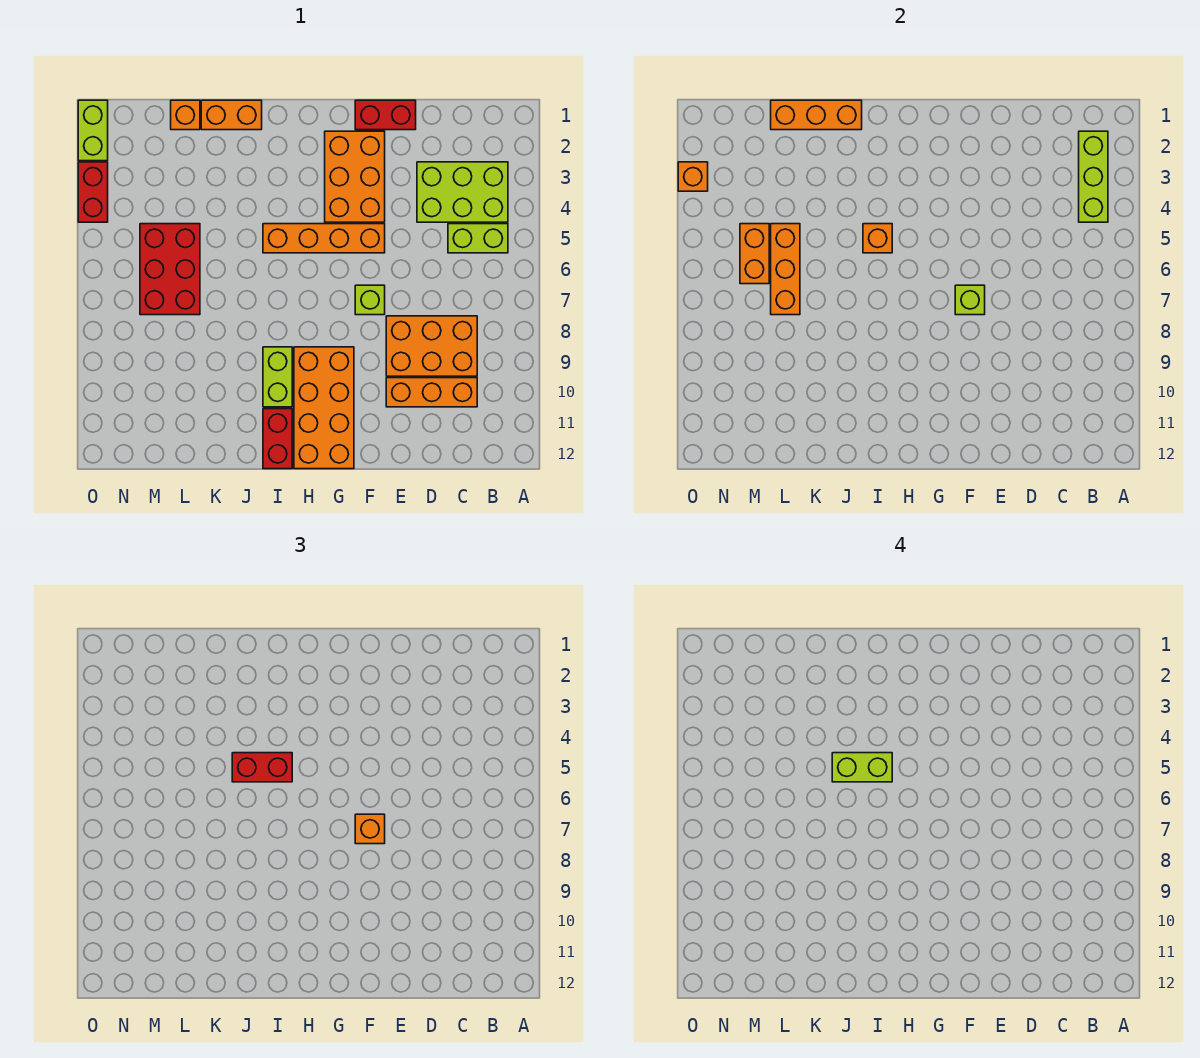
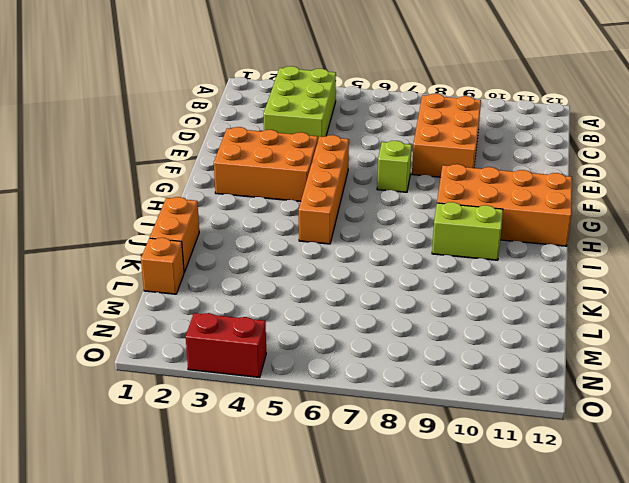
none -> lime brick B5:C5 level 1
none -> orange brick C10:E10 level 1
none -> red brick E1:F1 level 1

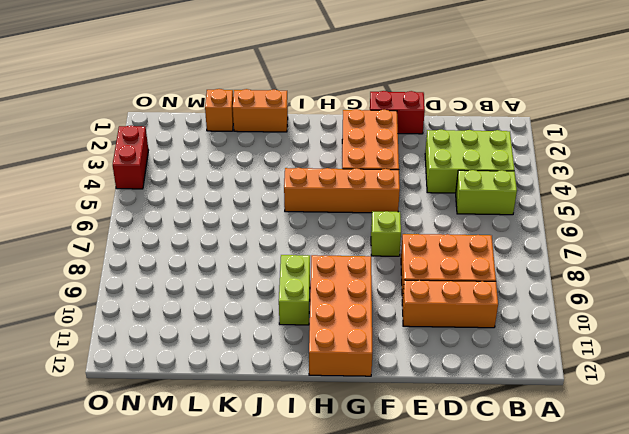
none -> red brick I11:I12 level 1
none -> red brick L5:M7 level 1
none -> lime brick O1:O2 level 1

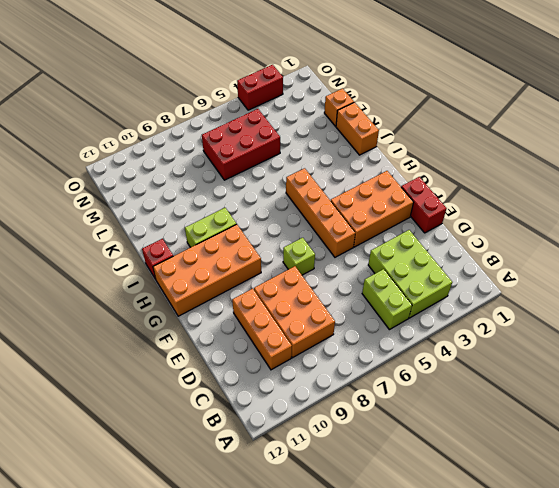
red brick I12 level 1 -> red brick I11:I12 level 1
none -> lime brick O1:O2 level 1
none -> lime brick B2:B4 level 2
none -> lime brick F7 level 2

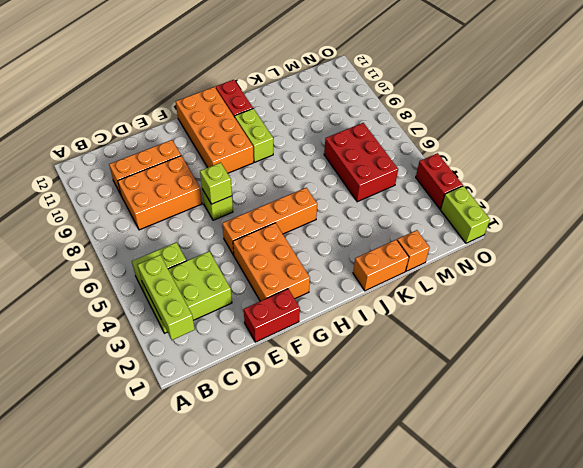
none -> orange brick I5 level 2
none -> orange brick J1:L1 level 2
none -> orange brick L5:L7 level 2

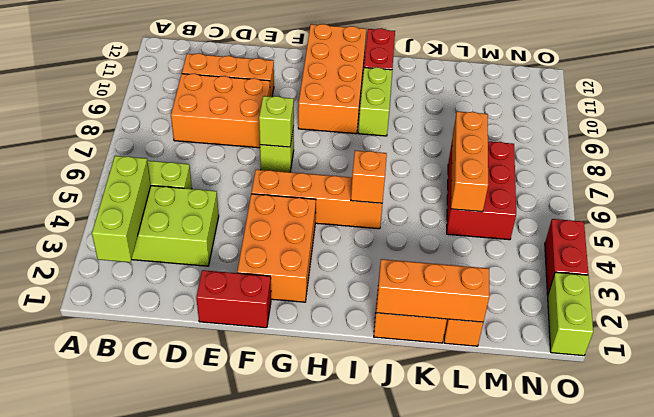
none -> orange brick M5:M6 level 2
none -> orange brick O3 level 2
none -> orange brick F7 level 3

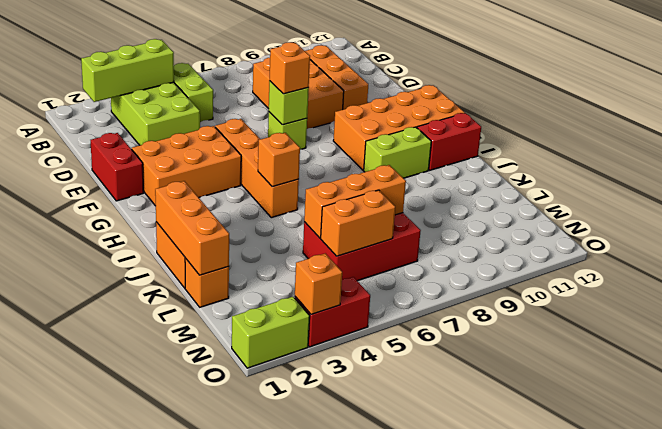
none -> red brick I5:J5 level 3
none -> lime brick I5:J5 level 4

